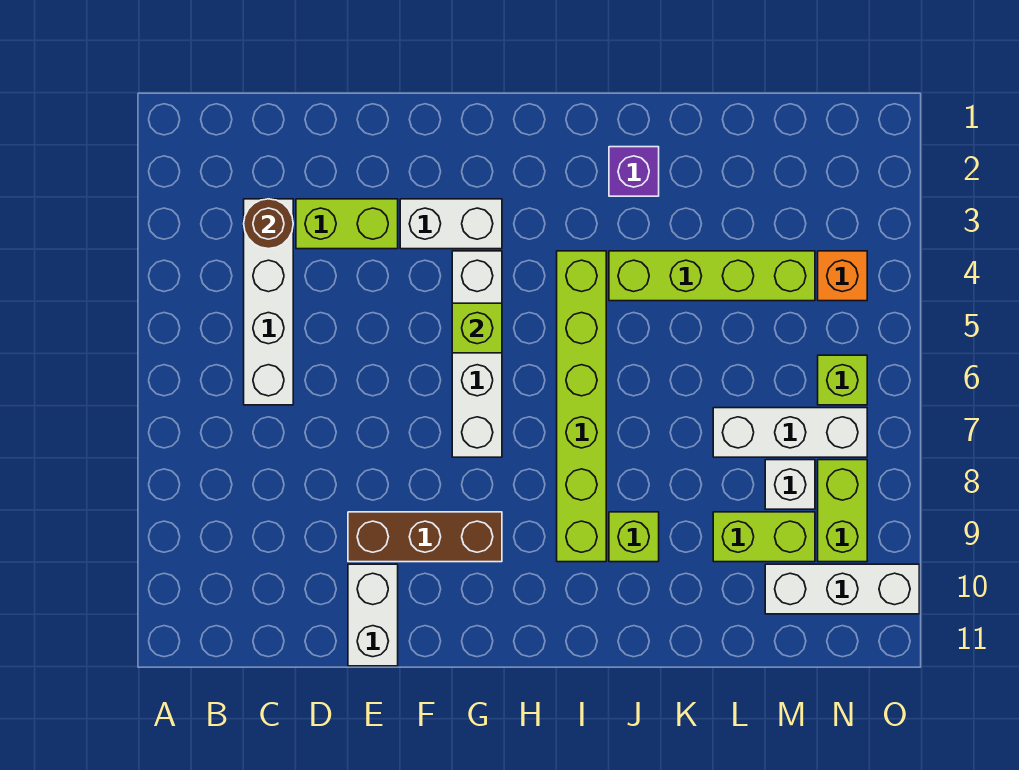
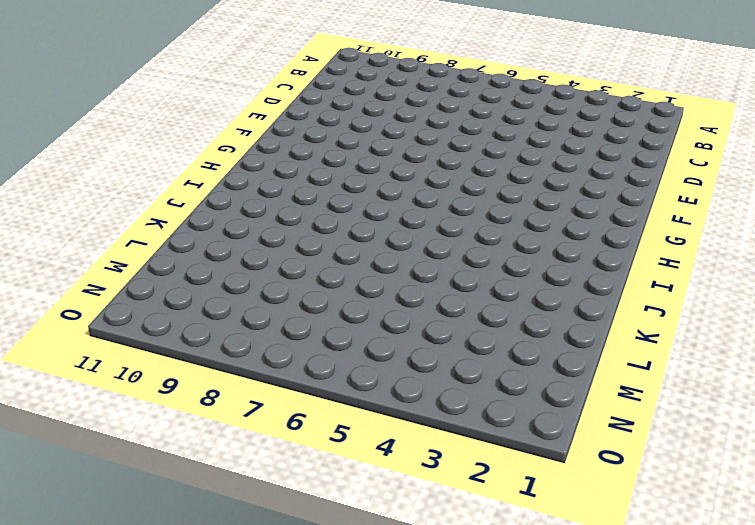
none -> white brick C3:C6 level 1
none -> lime brick D3:E3 level 1
none -> brown brick E9:G9 level 1

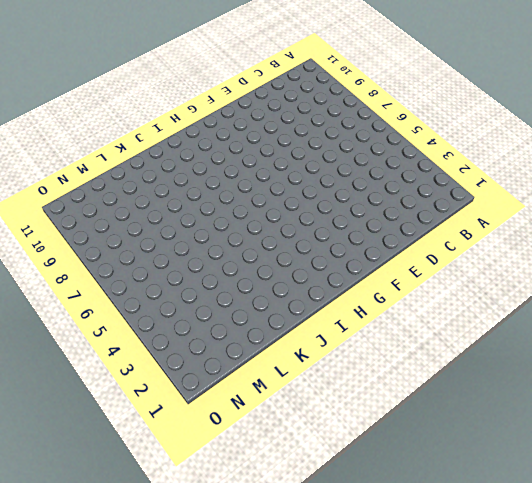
none -> white brick C3:C6 level 1
none -> lime brick D3:E3 level 1
none -> brown brick E9:G9 level 1

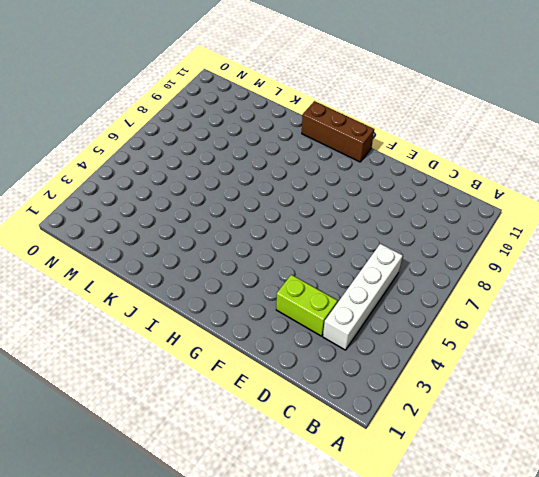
brown brick G11:I11 level 1 -> brown brick E9:G9 level 1
none -> white brick E10:E11 level 1
none -> white brick F3:G3 level 1
none -> white brick G4:G7 level 1

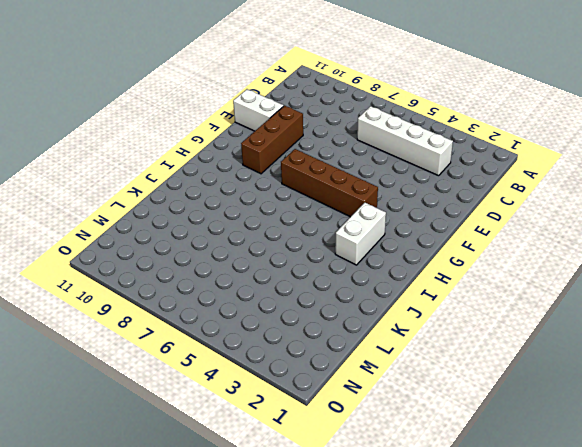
brown brick G4:G7 level 1 -> white brick G4:G7 level 1
white brick H3:I3 level 1 -> white brick F3:G3 level 1
none -> lime brick D3:E3 level 1
none -> lime brick I4:I9 level 1
none -> purple brick J2 level 1

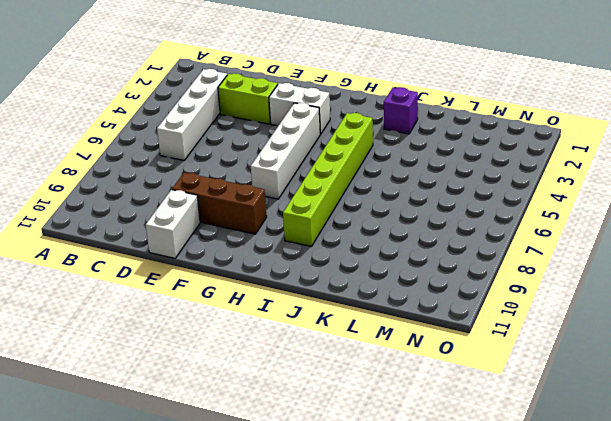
none -> lime brick J4:M4 level 1
none -> lime brick J9 level 1
none -> white brick L7:N7 level 1

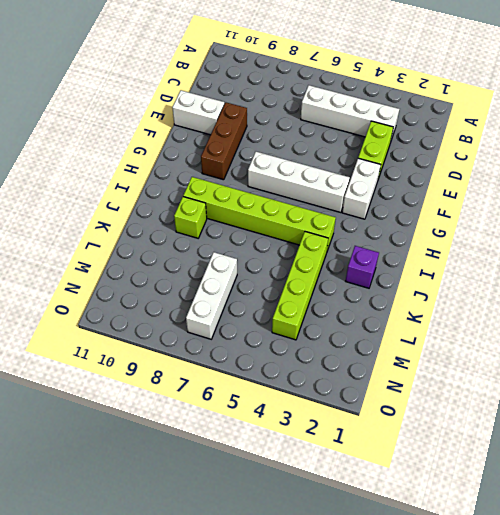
none -> lime brick L9:M9 level 1
none -> white brick M8 level 1
none -> white brick M10:O10 level 1

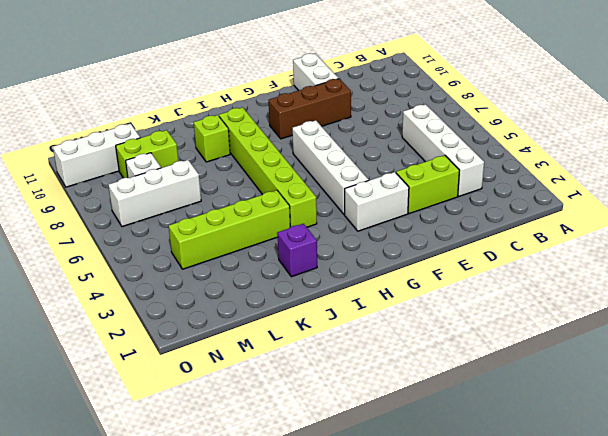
none -> orange brick N4 level 1
none -> lime brick N6 level 1
none -> lime brick N8:N9 level 1

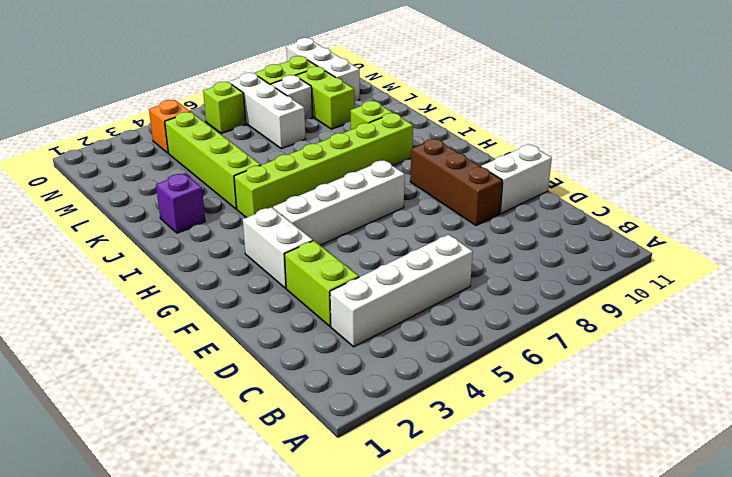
none -> brown round brick C3 level 2
none -> lime brick G5 level 2

